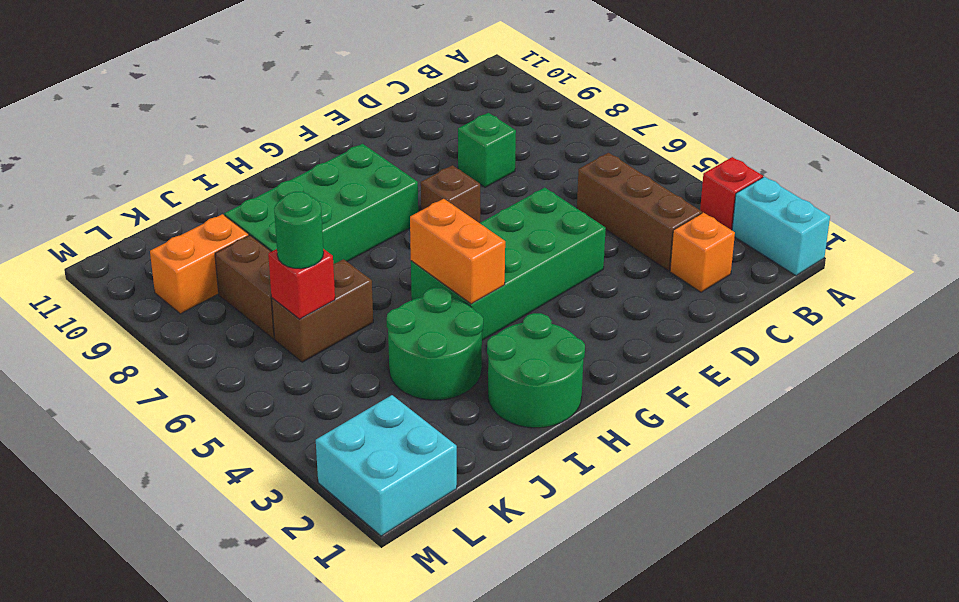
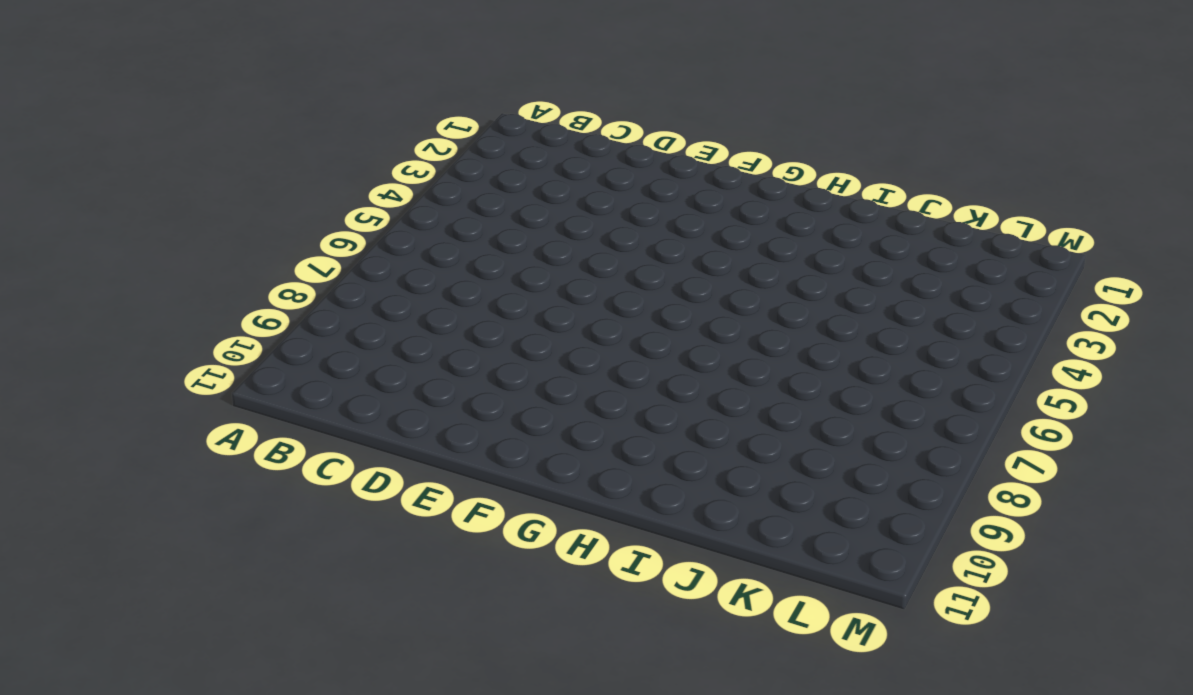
none -> cyan brick A1:A2 level 1
none -> red brick A3 level 1
none -> orange brick C2 level 1

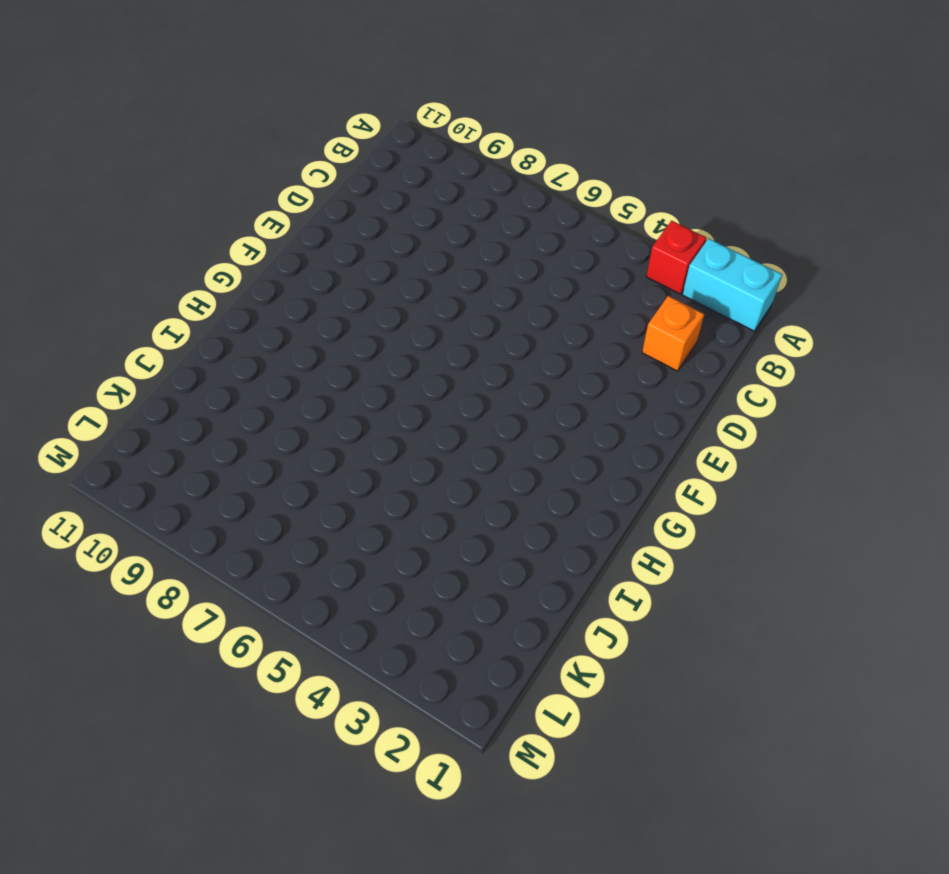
none -> brown brick C3:C5 level 1
none -> green brick D8 level 1
none -> green brick E4:H5 level 1

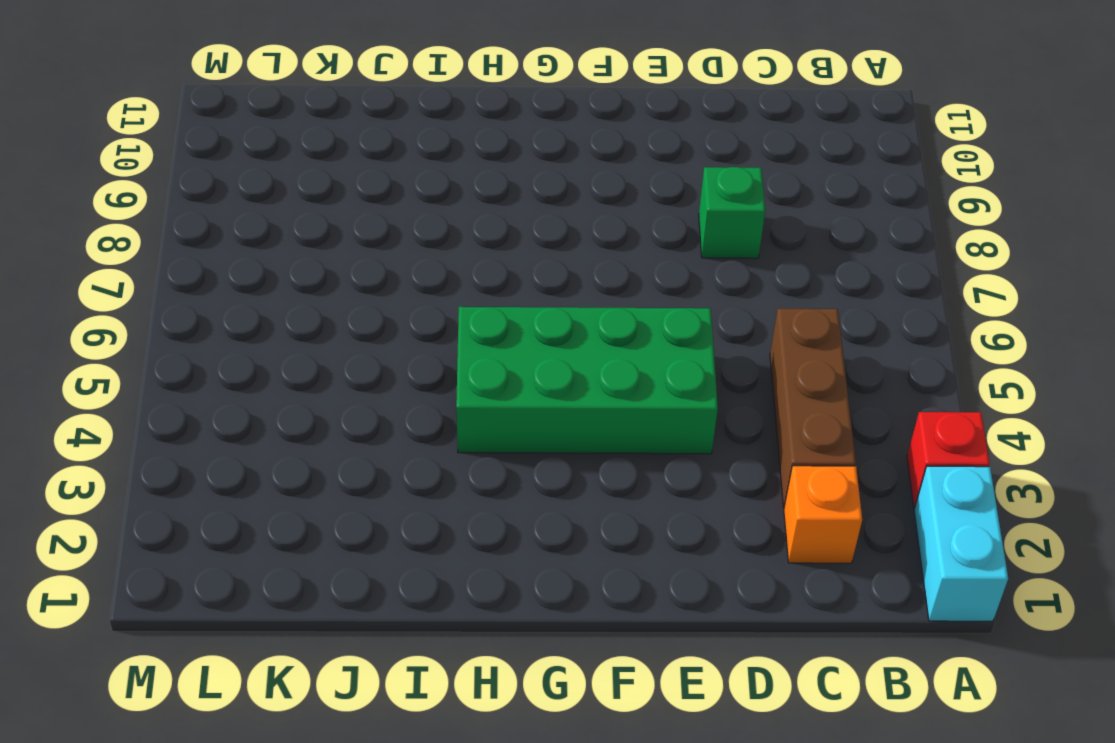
none -> brown brick F7 level 1
none -> green brick G8:J9 level 1
none -> green round brick H1:I2 level 1

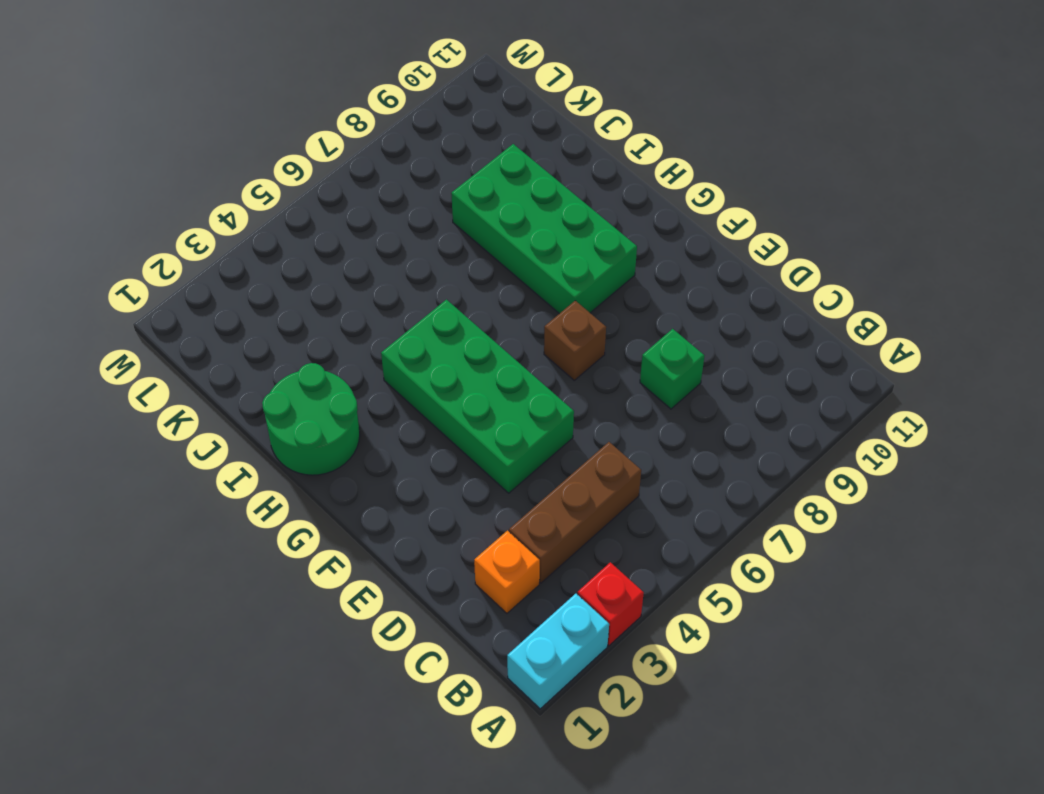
none -> green round brick I3:J4 level 1
none -> brown brick J6:K6 level 1
none -> brown brick K7:K8 level 1

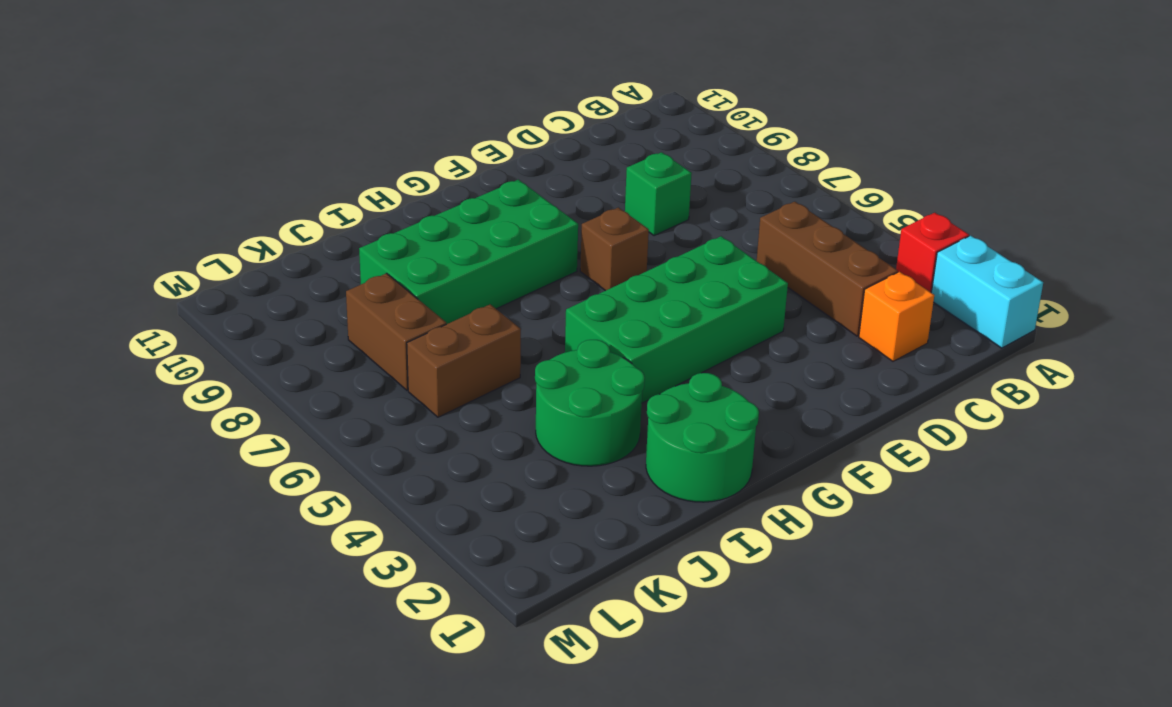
none -> orange brick K9:L9 level 1
none -> cyan brick L1:M2 level 1
none -> orange brick H4:H5 level 2

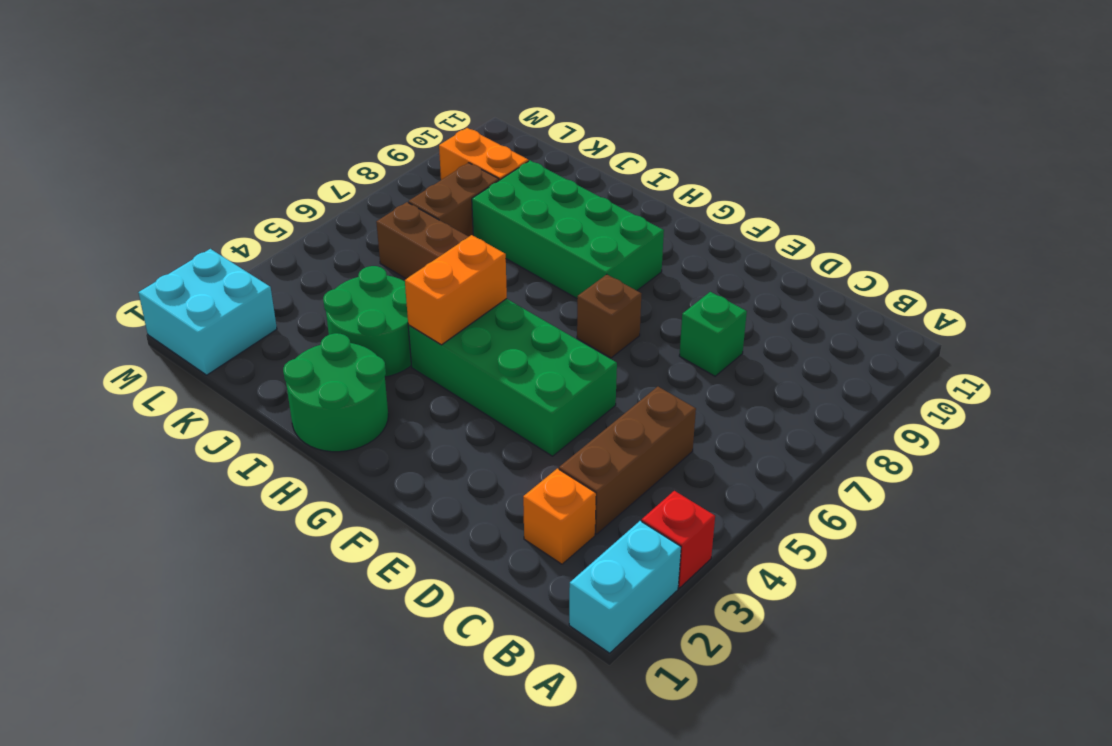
none -> red brick K6 level 2
none -> green round brick K6 level 3

